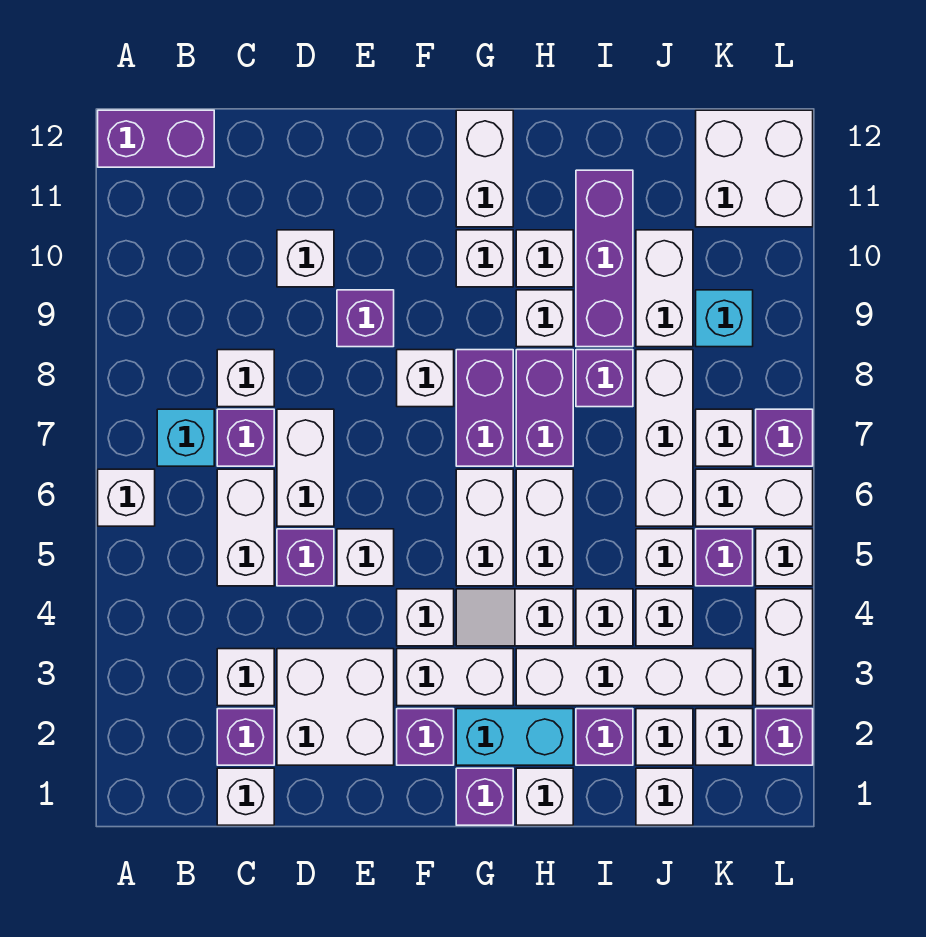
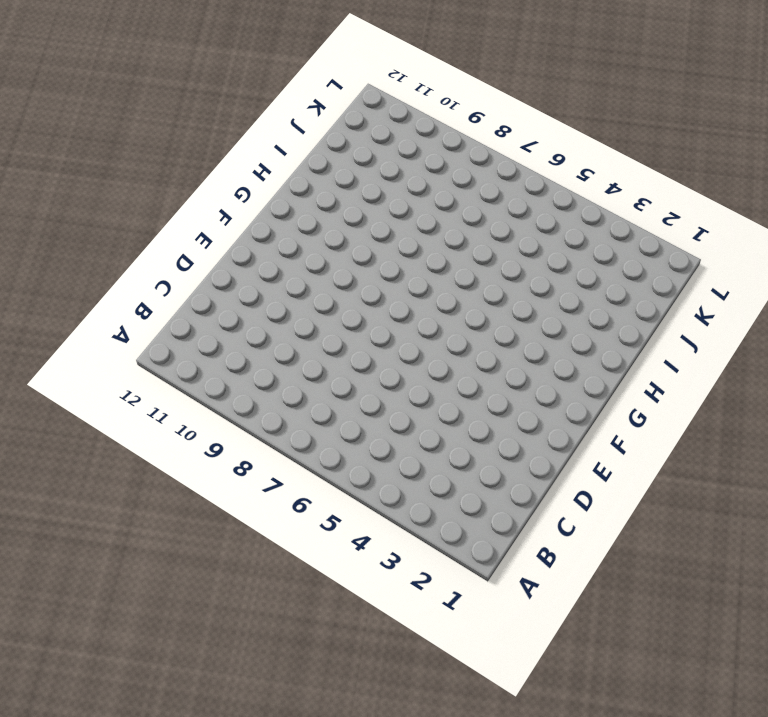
none -> white brick A6 level 1
none -> purple brick A12:B12 level 1
none -> cyan brick B7 level 1
none -> white brick C1 level 1

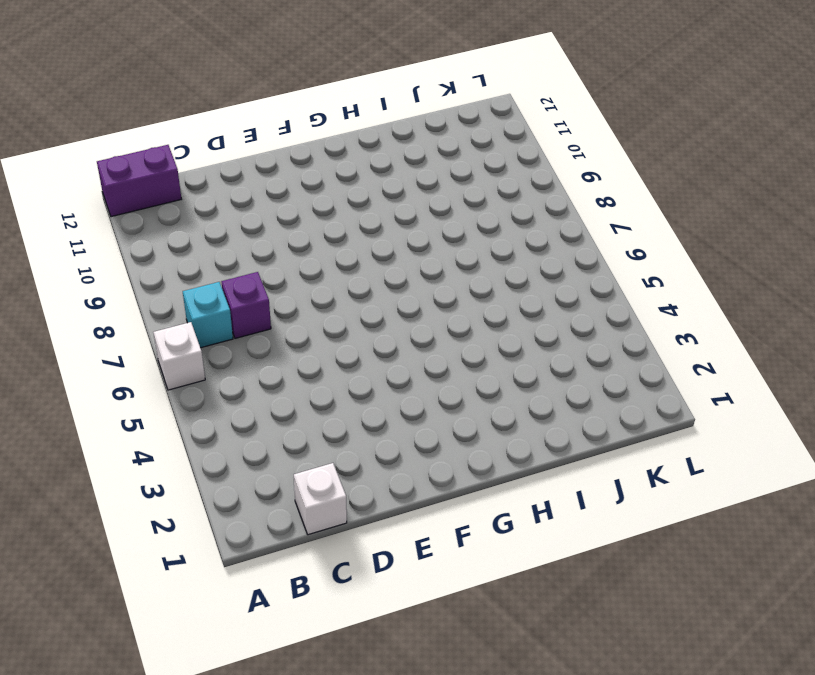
none -> purple brick C2 level 1
none -> white brick C3 level 1
none -> white brick C5:C6 level 1
none -> white brick C8 level 1

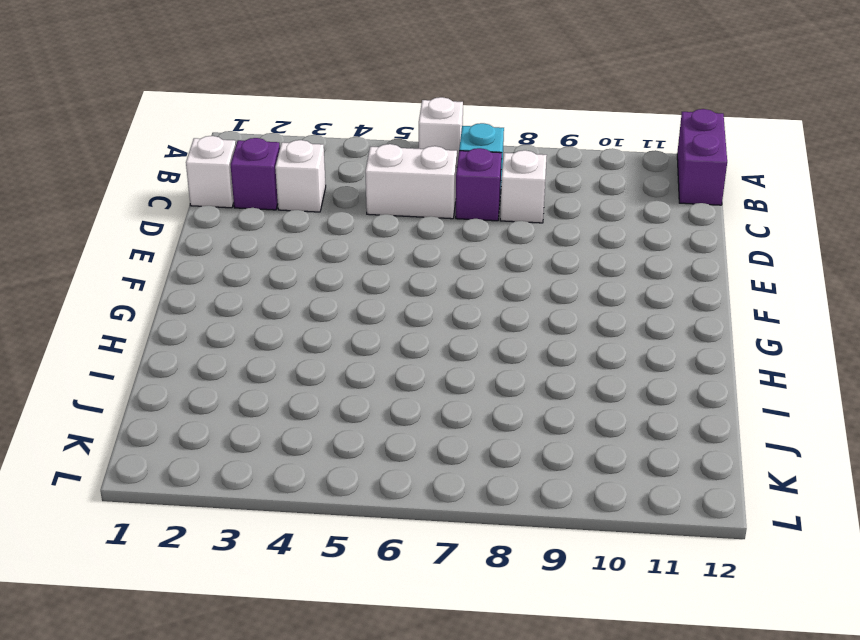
none -> white brick D2:E3 level 1
none -> purple brick D5 level 1
none -> white brick D6:D7 level 1
none -> white brick D10 level 1

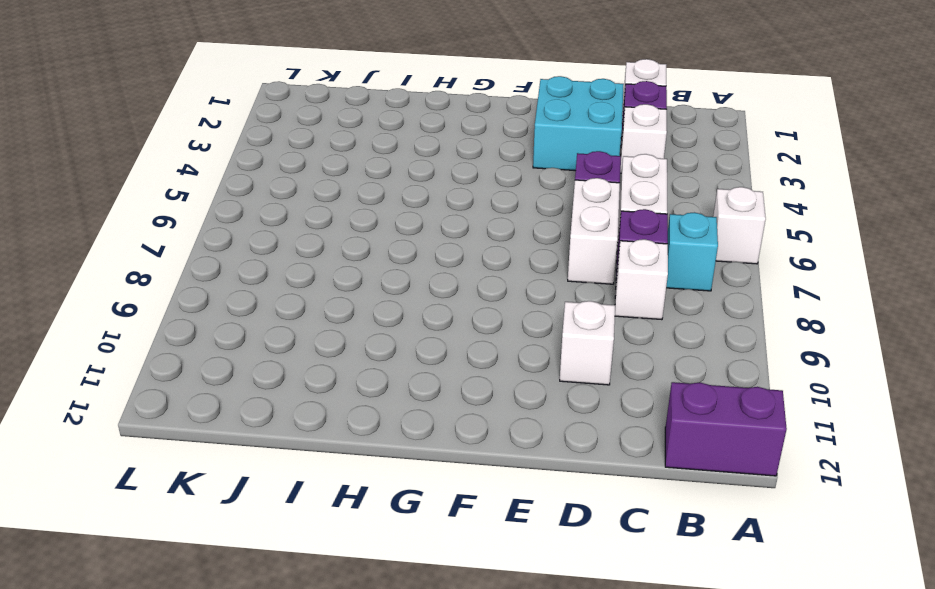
cyan brick D2:E3 level 1 -> white brick D2:E3 level 1
none -> white brick E5 level 1
none -> purple brick E9 level 1
none -> purple brick F2 level 1
none -> white brick F3:G3 level 1

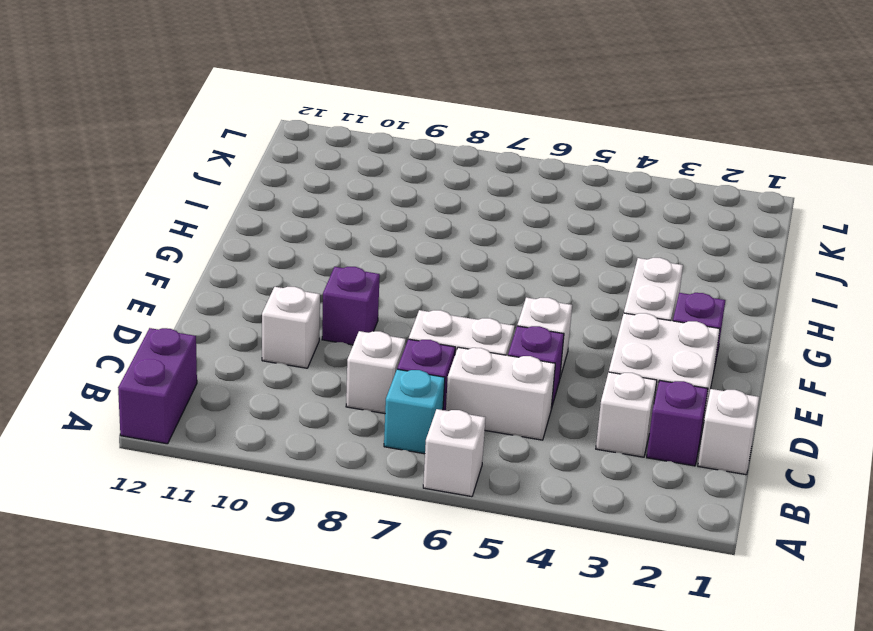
none -> white brick F4 level 1
none -> white brick F8 level 1
none -> purple brick G1 level 1
none -> cyan brick G2:H2 level 1

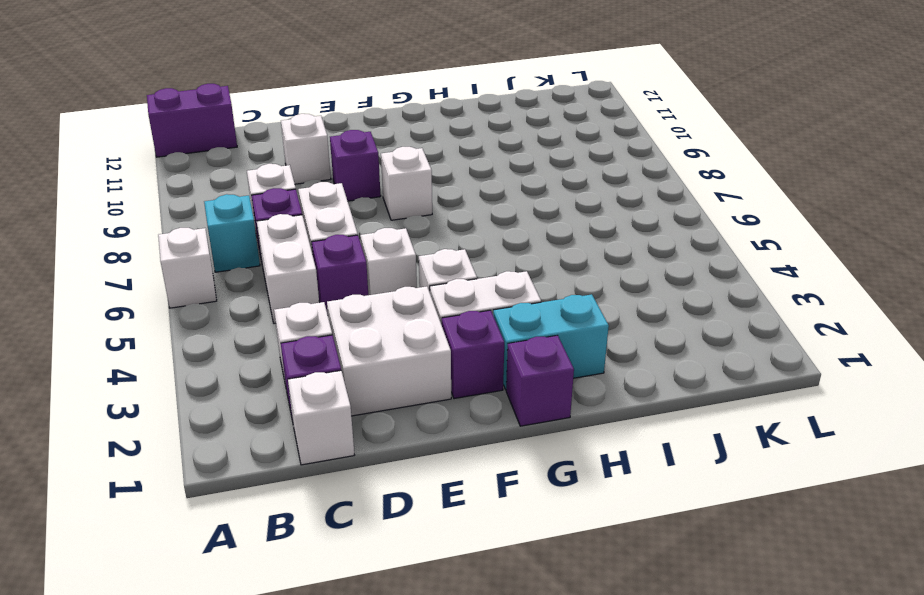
none -> white slope G4:H4 level 1 top H
none -> white brick G5:G6 level 1
none -> purple brick G7:G8 level 1
none -> white brick G10 level 1

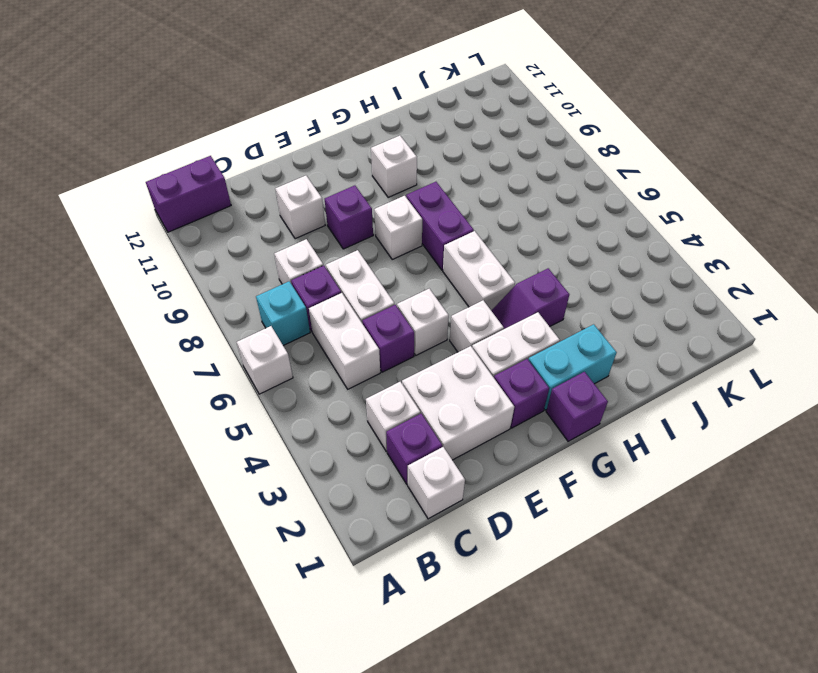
purple slope G4:H4 level 1 top H -> white slope G4:H4 level 1 top H
none -> white brick G11:G12 level 1
none -> white brick H1 level 1
none -> white brick H3:K3 level 1
none -> white brick H5:H6 level 1

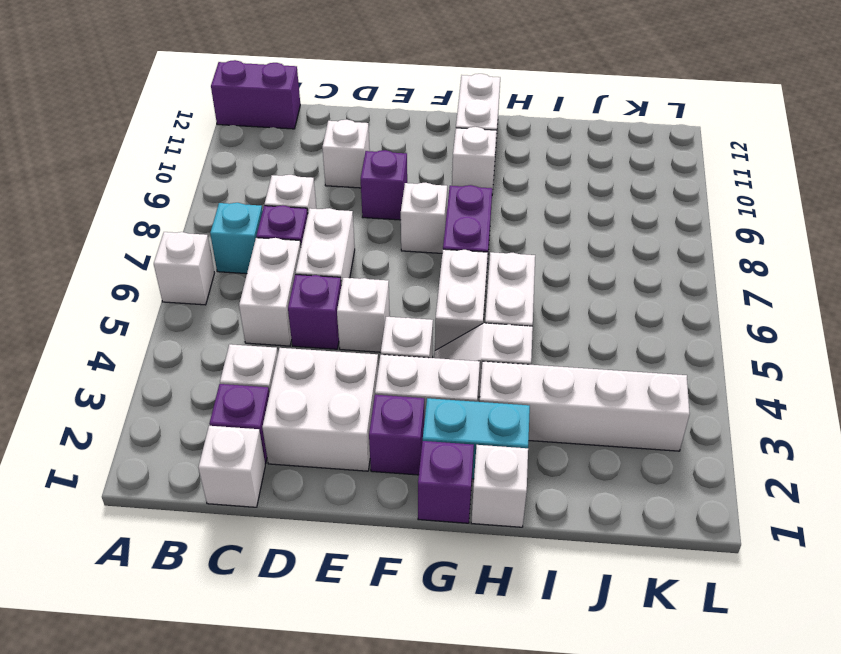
none -> purple brick H7:H8 level 1
none -> white brick H9 level 1
none -> white brick H10 level 1
none -> purple brick I2 level 1

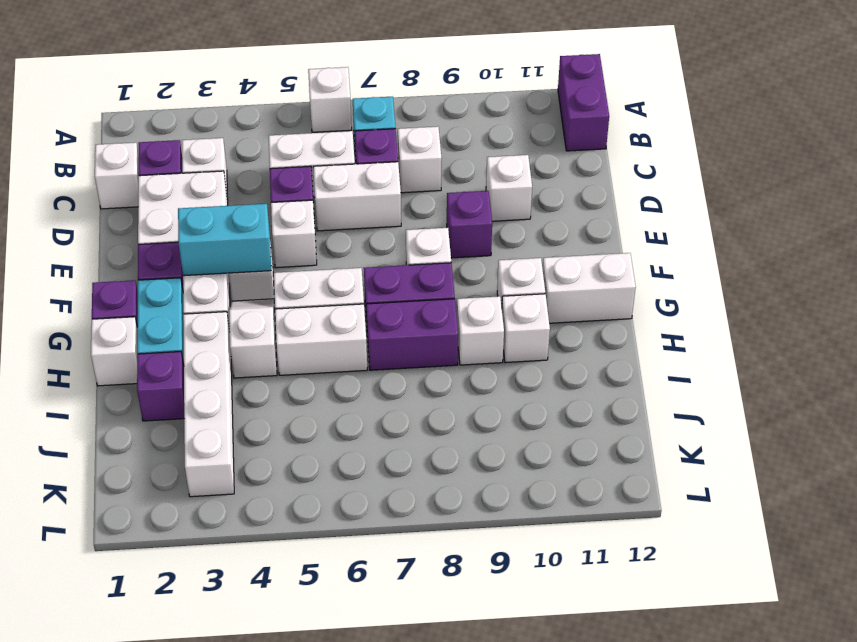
cyan brick F3:F4 level 2 -> none
none -> white brick I4 level 1
none -> purple brick I8 level 1
none -> purple brick I9:I11 level 1
none -> white brick J1 level 1

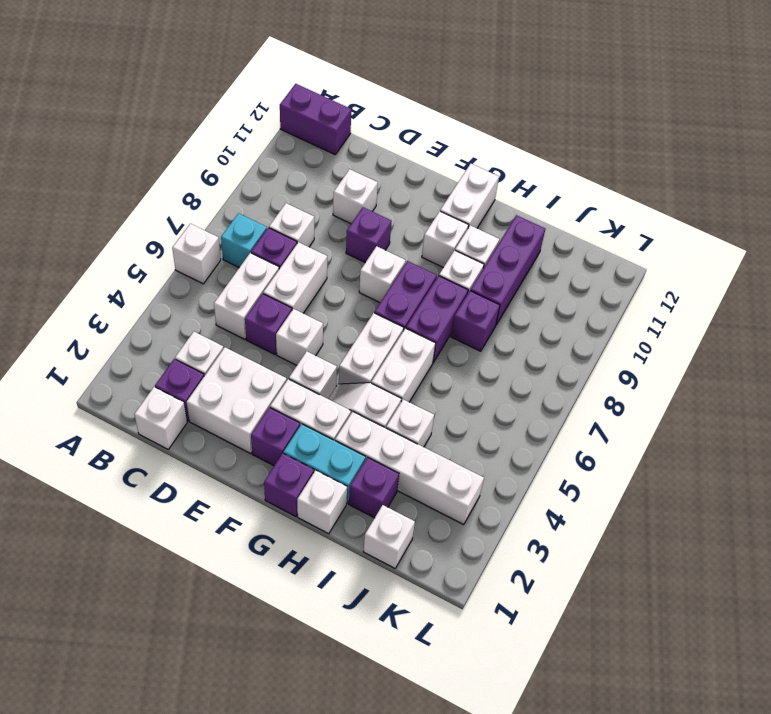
none -> white brick J2 level 1
none -> white brick J4 level 1
none -> white brick J5 level 1
none -> white brick J6:J8 level 1

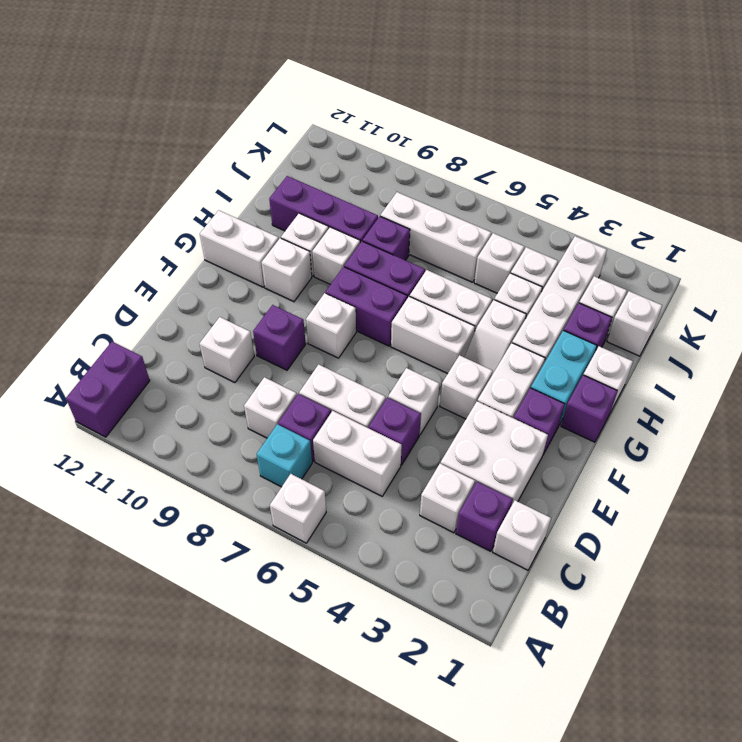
none -> white brick J9:J10 level 1
none -> white brick K2 level 1
none -> purple brick K5 level 1
none -> white brick K6:L6 level 1

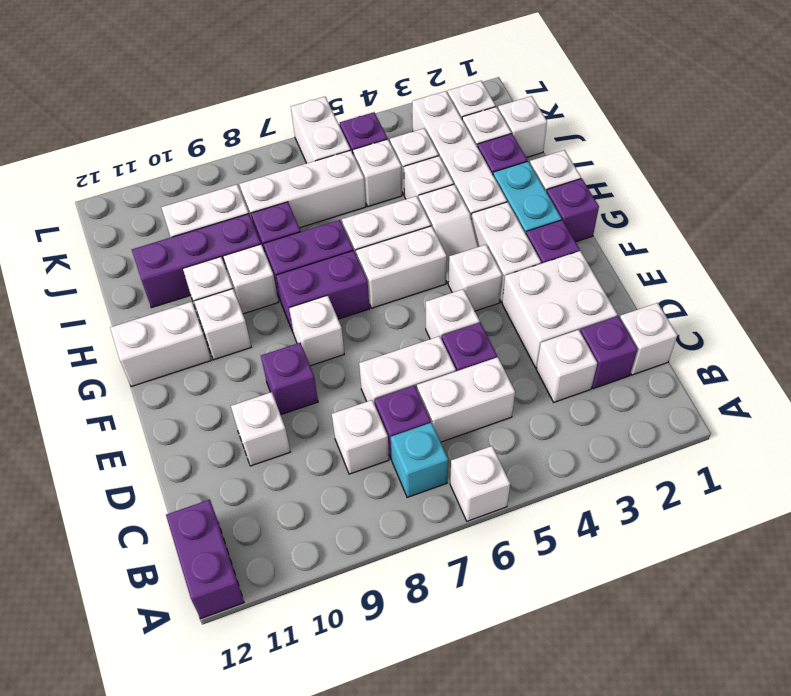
none -> white brick K7 level 1
none -> cyan brick K9 level 1
none -> white brick K11:L12 level 1
none -> purple brick L2 level 1

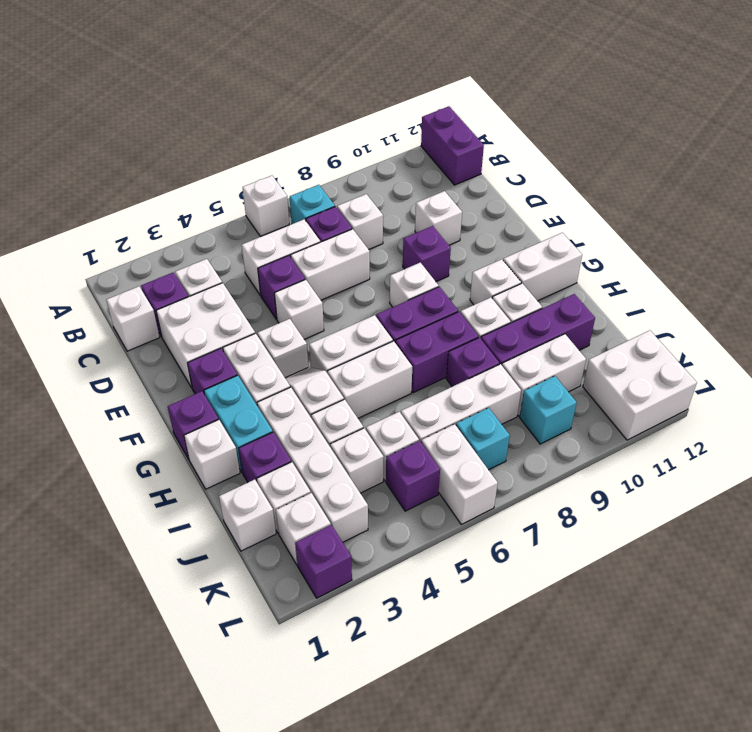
cyan brick K7 level 1 -> white brick K7 level 1
none -> white brick L3:L4 level 1
none -> white brick L5 level 1
none -> purple brick L7 level 1

